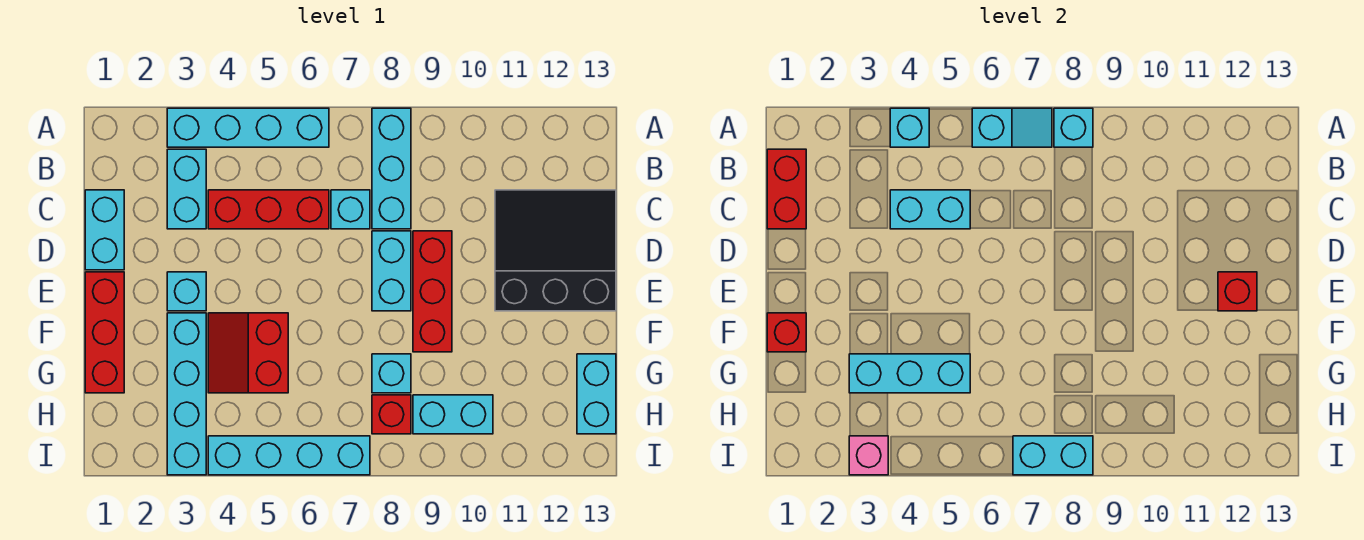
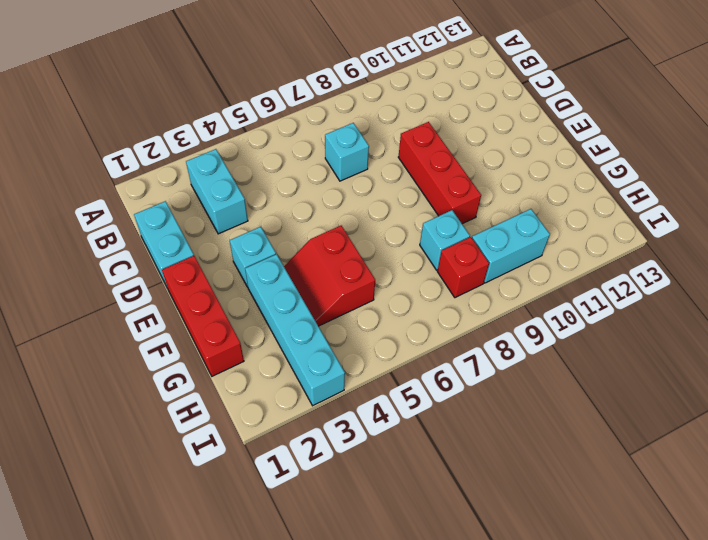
none -> cyan brick A3:A6 level 1
none -> cyan brick A8:C8 level 1
none -> red brick C4:C6 level 1

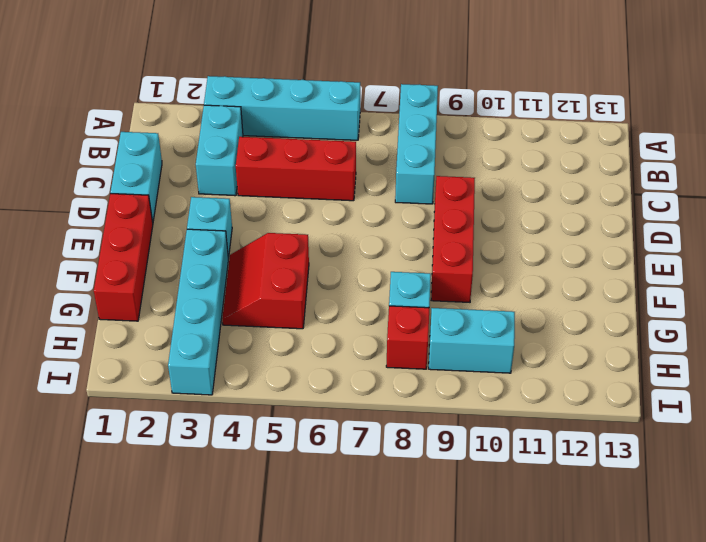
none -> cyan brick C7 level 1
none -> black slope C11:E13 level 1 top E
none -> cyan brick D8:E8 level 1

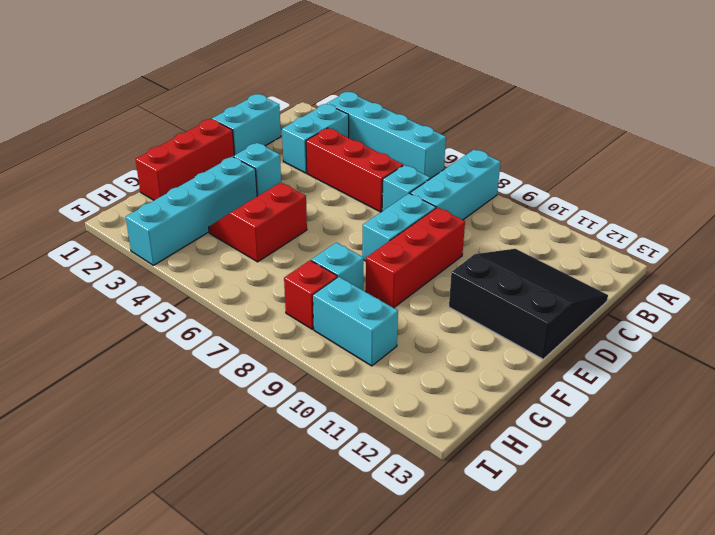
none -> cyan brick G13:H13 level 1
none -> cyan brick I4:I7 level 1
none -> cyan brick A4 level 2

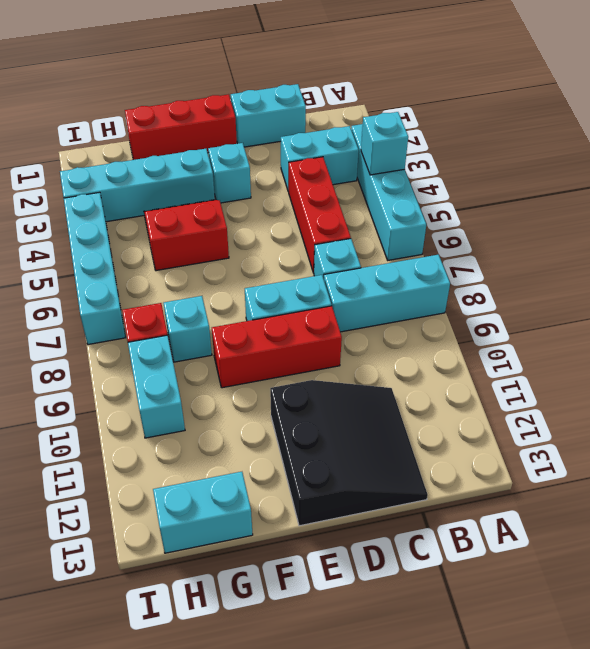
none -> cyan slope A6:A7 level 2 top 6
none -> cyan brick A8 level 2
none -> red brick B1:C1 level 2

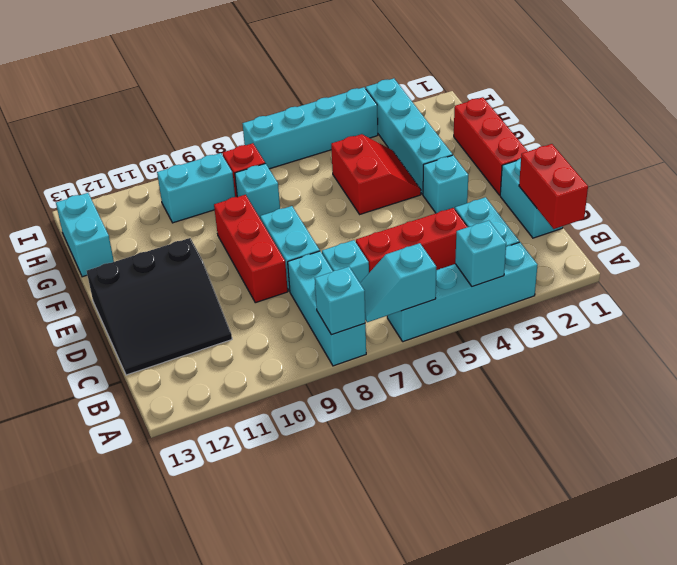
none -> cyan brick C4:C5 level 2
none -> red brick E12 level 2
none -> red brick F1 level 2

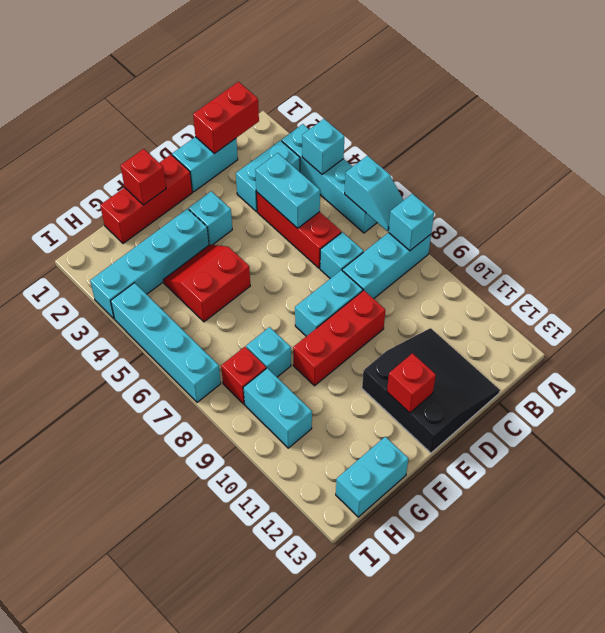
none -> cyan brick G3:G5 level 2
none -> pink brick I3 level 2
none -> cyan brick I7:I8 level 2

